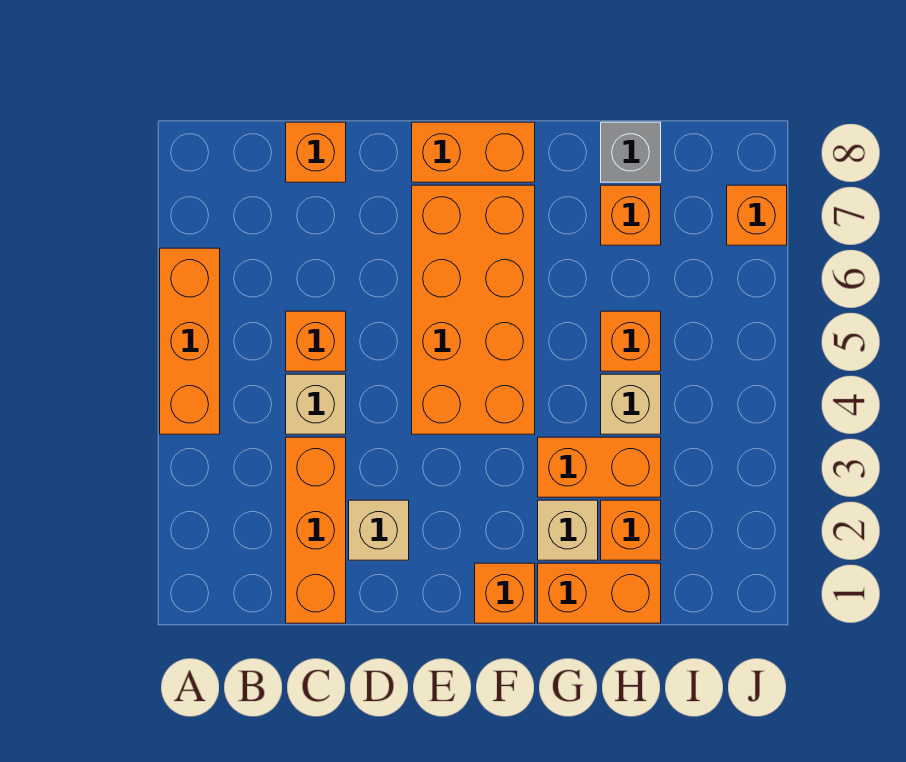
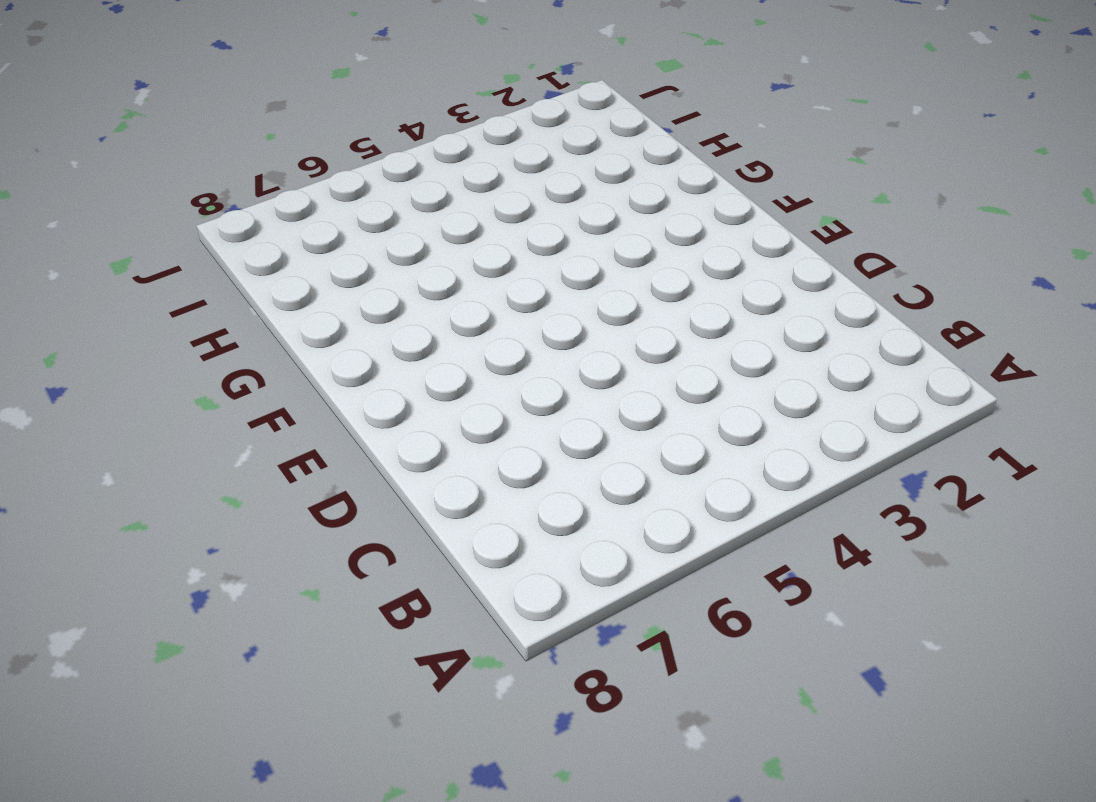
none -> orange brick A4:A6 level 1
none -> orange brick C1:C3 level 1
none -> tan brick C4 level 1

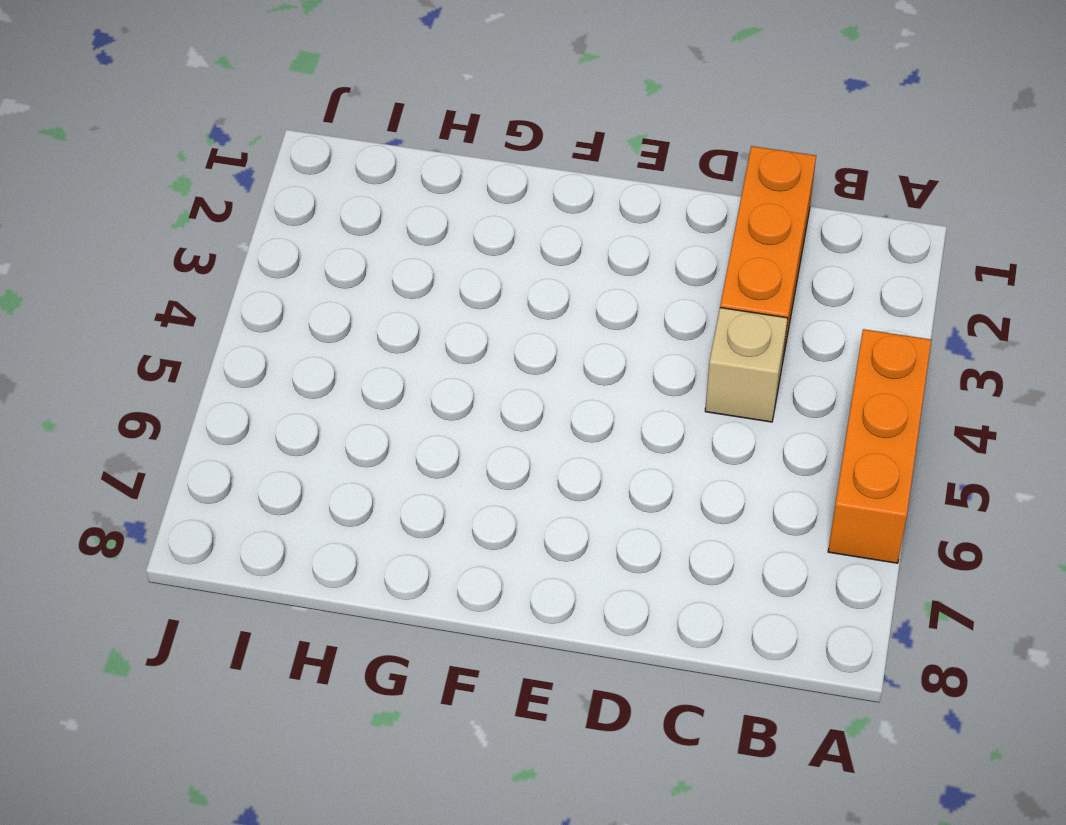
none -> orange brick C5 level 1
none -> orange brick C8 level 1
none -> tan brick D2 level 1

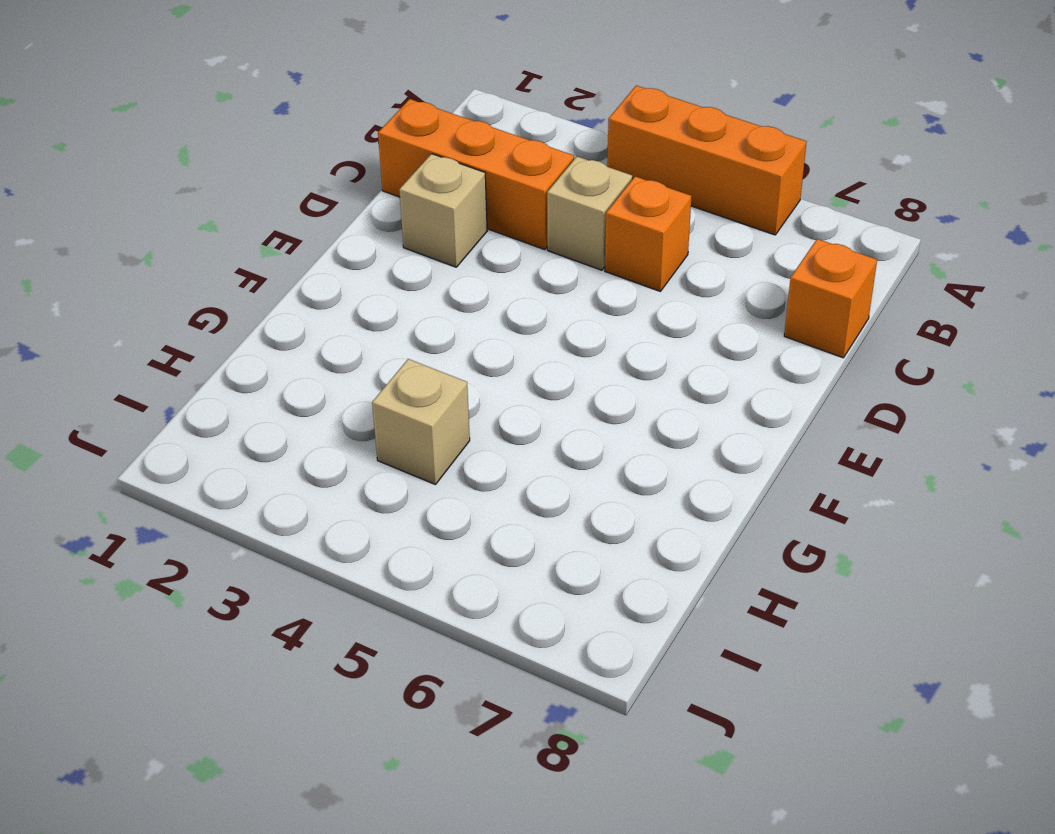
none -> orange brick E4:F7 level 1
none -> orange brick E8:F8 level 1
none -> orange brick F1 level 1

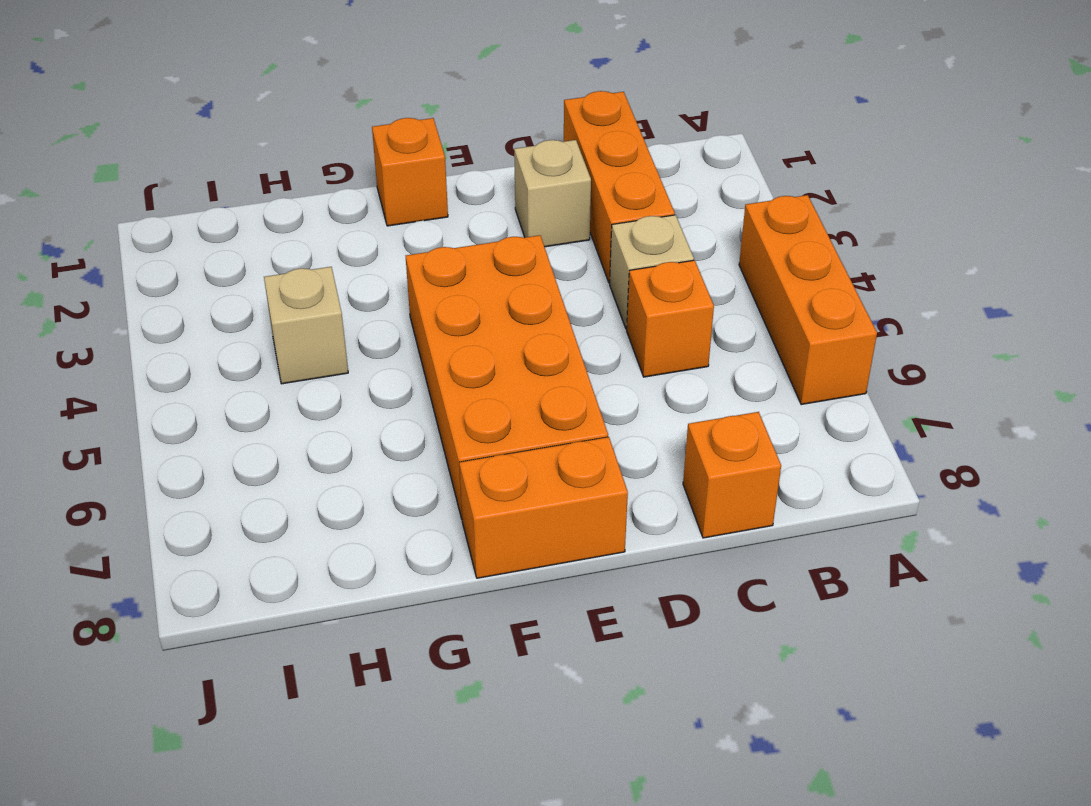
none -> orange brick G1:H1 level 1
none -> tan brick G2 level 1
none -> orange brick G3:H3 level 1

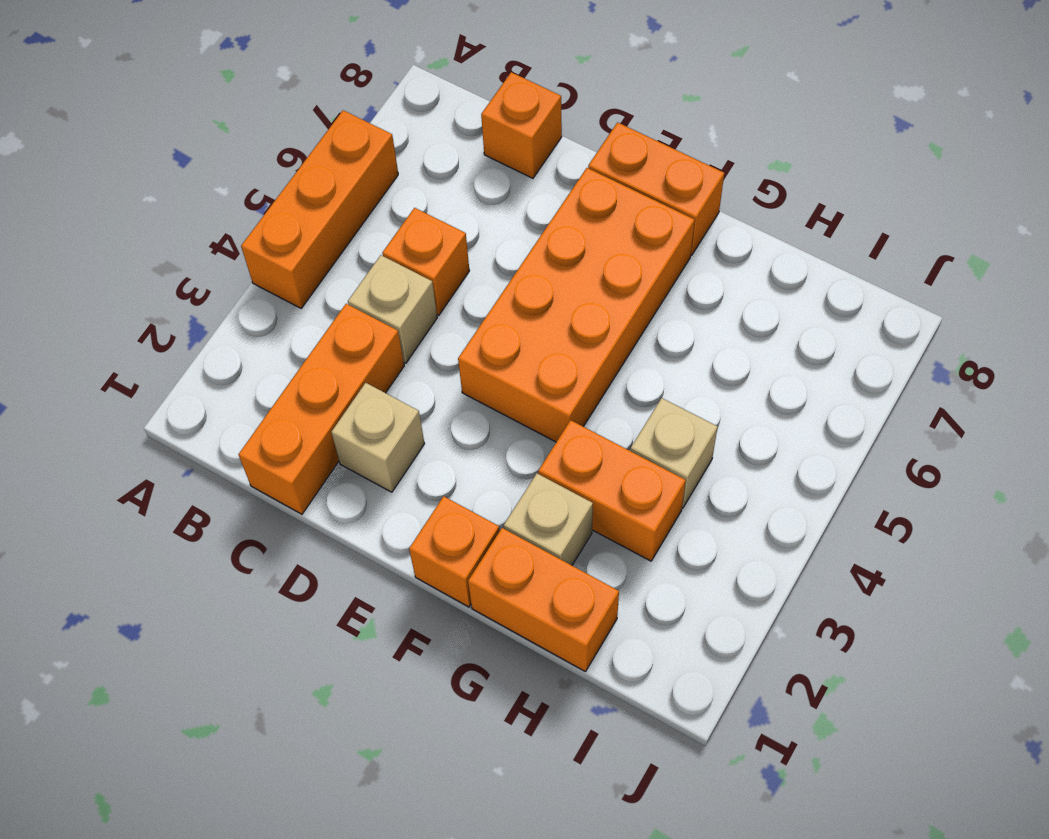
none -> orange brick H2 level 1
none -> orange brick H5 level 1
none -> orange brick H7 level 1

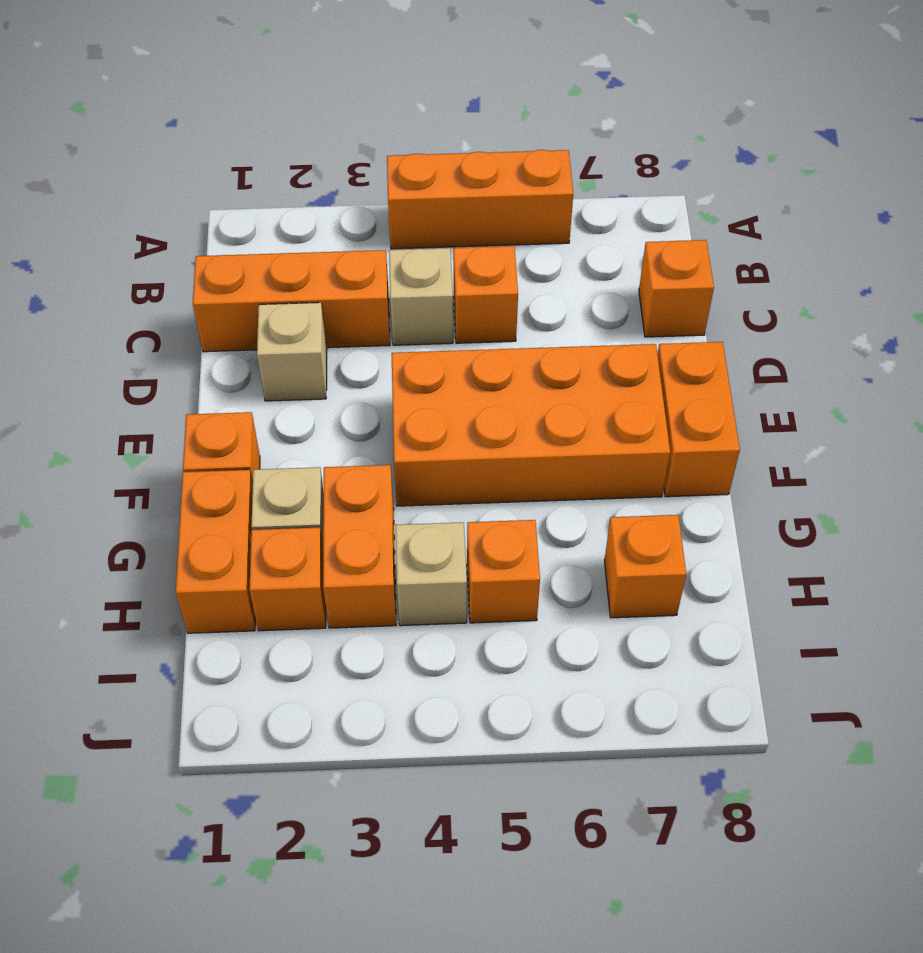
none -> grey brick H8 level 1
none -> orange brick J7 level 1

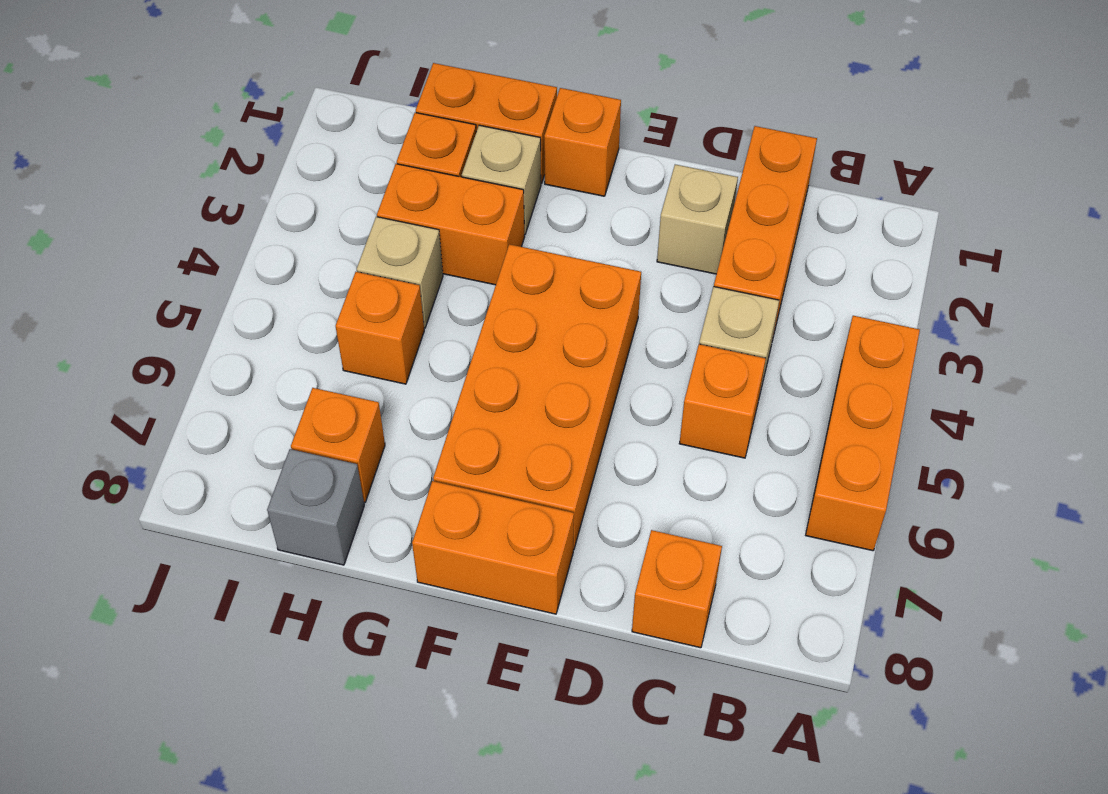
none -> orange brick J7 level 1

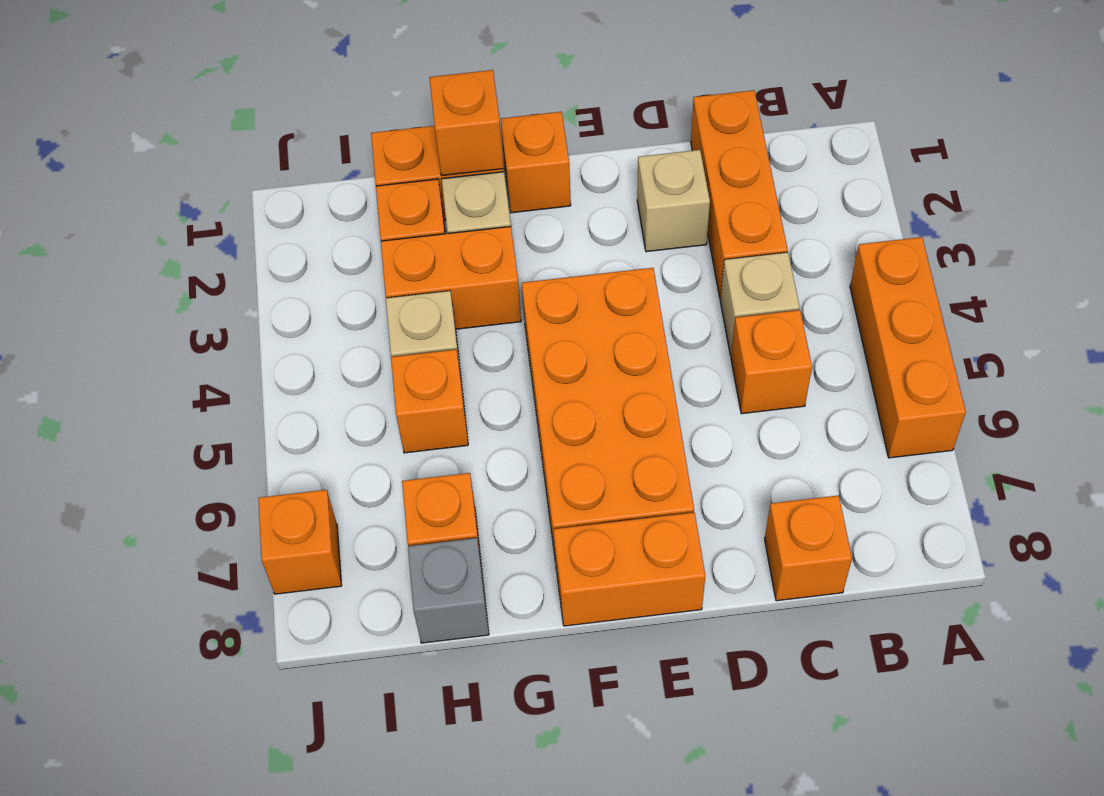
orange brick G1 level 2 -> none

